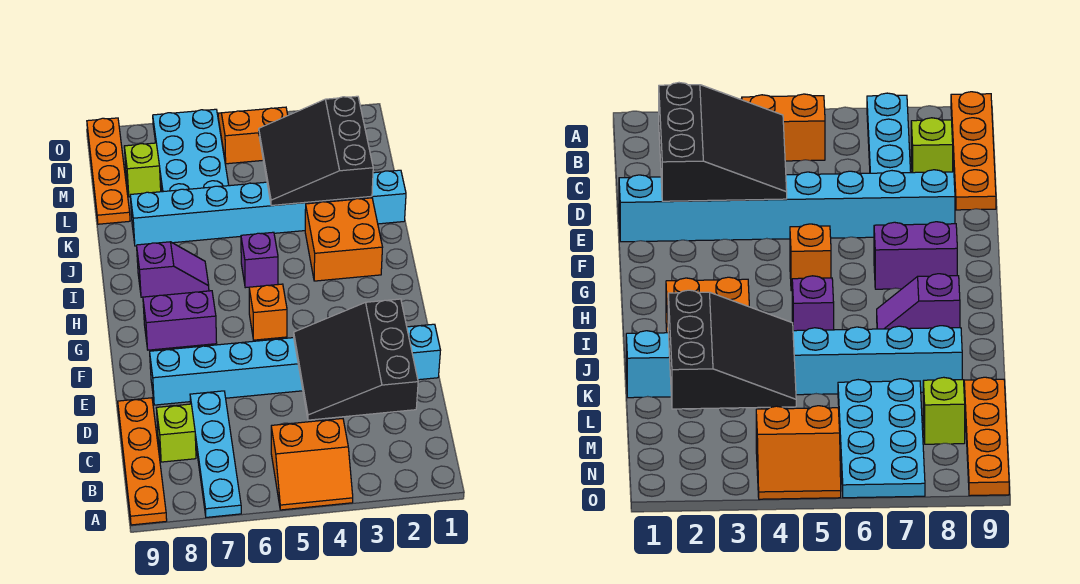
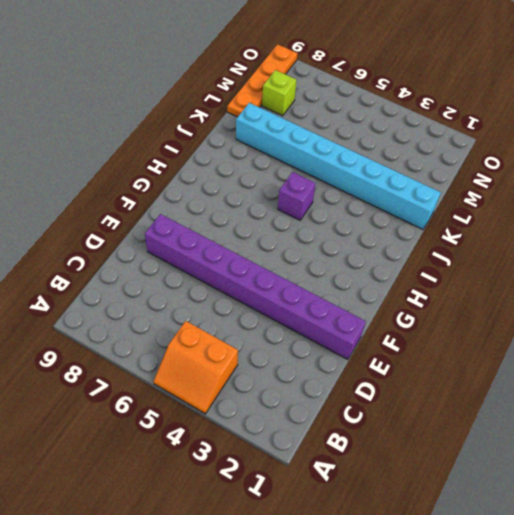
purple brick E1:E8 level 1 -> cyan brick E1:E8 level 1
none -> cyan plate A7:D7 level 1
none -> orange plate A9:D9 level 1
none -> lime brick C8 level 1

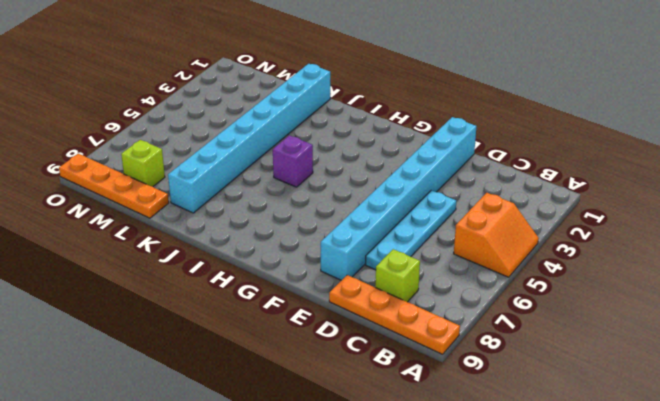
cyan plate D4:D7 level 1 -> cyan plate A7:D7 level 1
none -> orange brick G5 level 1
none -> purple brick G7:G8 level 1
none -> orange brick I2:J3 level 1

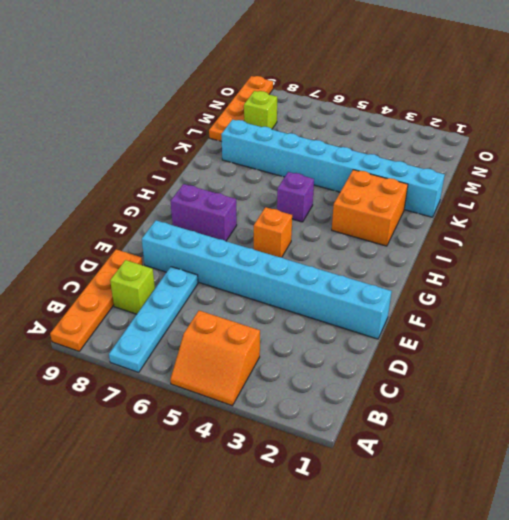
none -> purple slope I7:I8 level 1 top 8
none -> cyan plate L6:O7 level 1
none -> orange slope N4:O5 level 1 top N

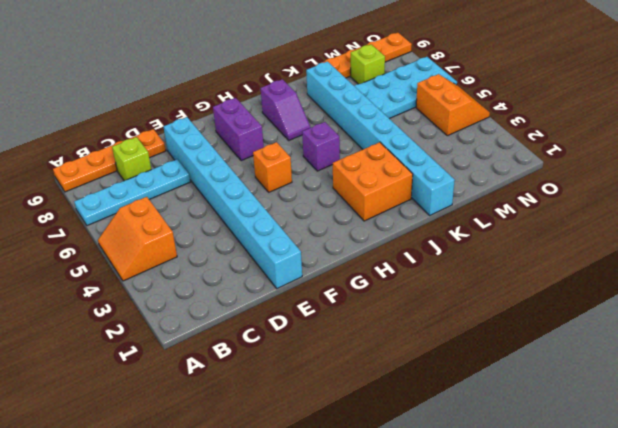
none -> black slope C2:E4 level 2 top 2
none -> black slope K2:M4 level 2 top 2

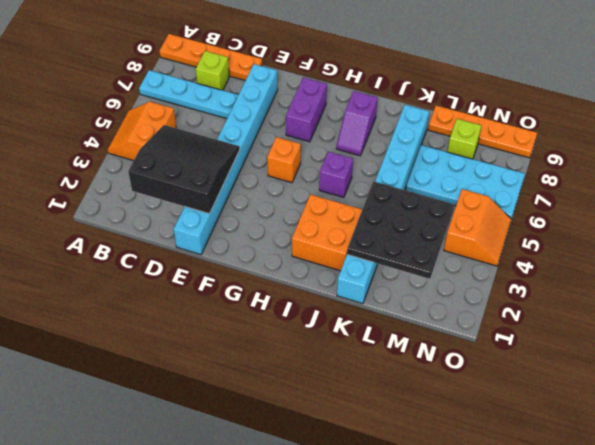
black plate K2:M4 level 2 -> black slope K2:M4 level 2 top 2

